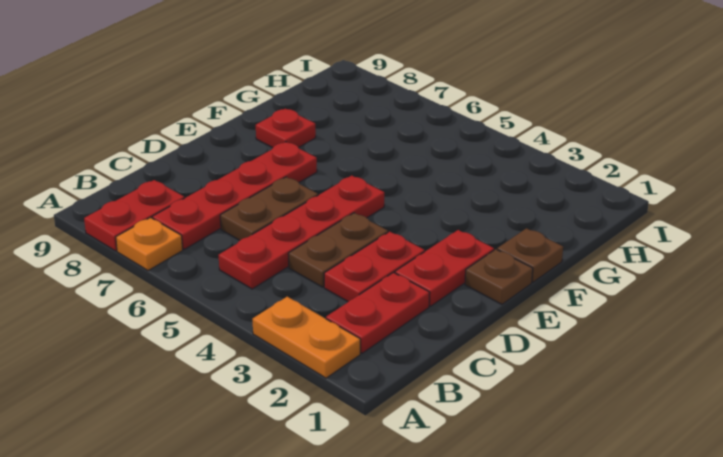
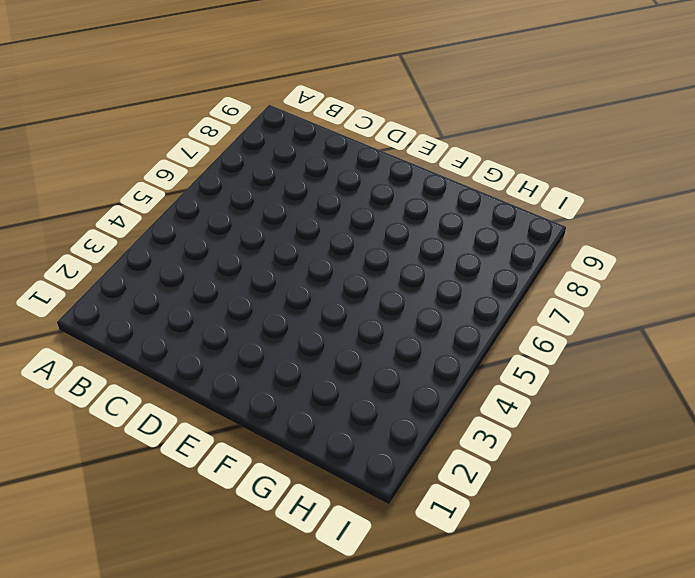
none -> orange plate A2:A3 level 1
none -> orange plate A7 level 1
none -> red plate A8:B8 level 1

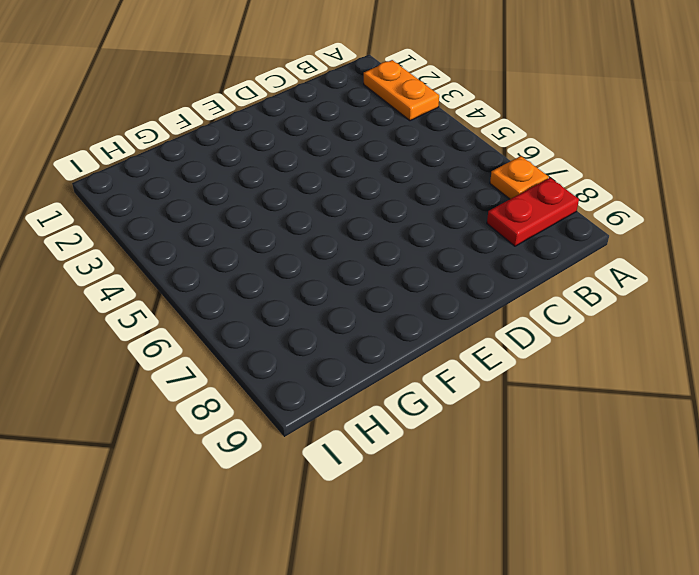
none -> red plate B2:C2 level 1
none -> red plate B5:E5 level 1
none -> red plate B7:E7 level 1

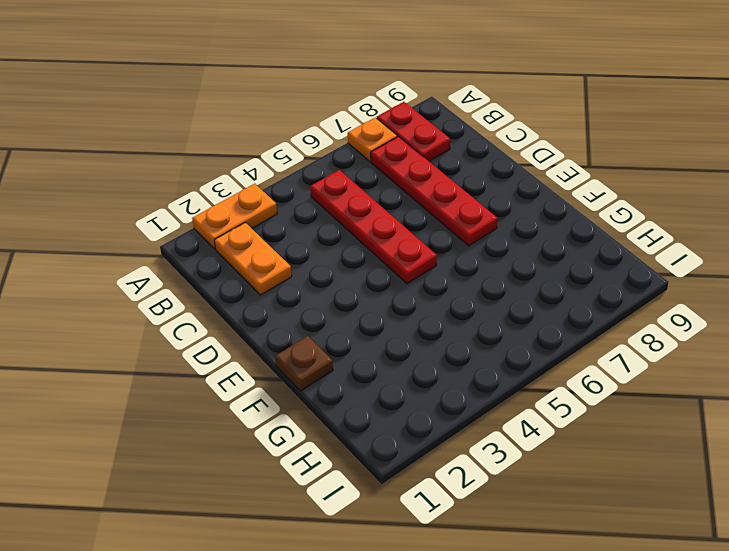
orange plate B2:C2 level 1 -> red plate B2:C2 level 1
none -> red plate C3:D3 level 1
none -> brown plate C4:D4 level 1
none -> brown plate C6:D6 level 1

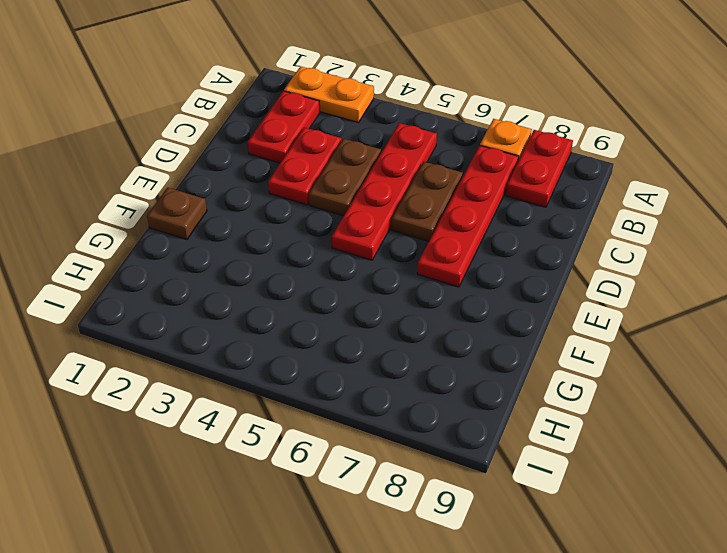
none -> red plate D2:E2 level 1
none -> brown plate E1 level 1
none -> red plate F8 level 1

